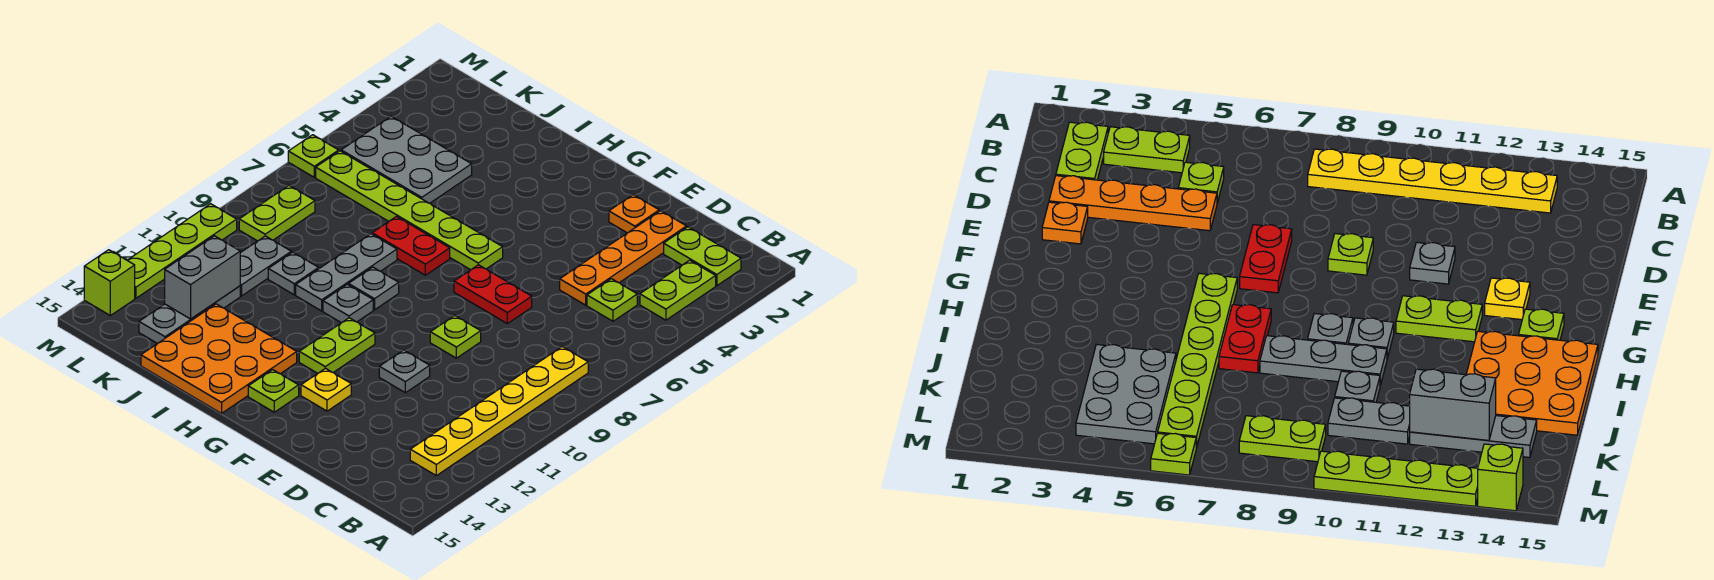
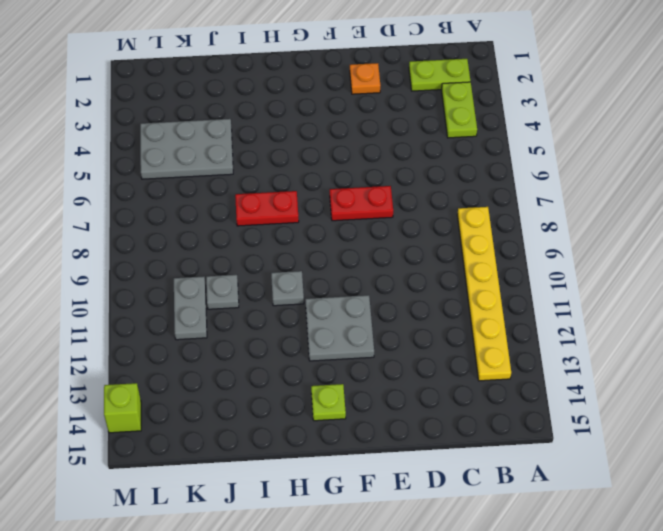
grey plate F11:G12 level 1 -> lime plate G11:G12 level 1
none -> lime plate C5 level 1
none -> orange plate D2:D5 level 1
none -> lime plate E9 level 1

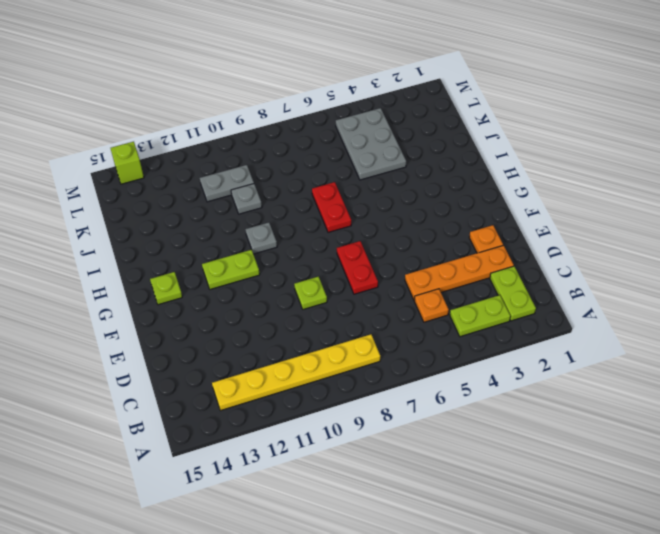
orange plate C5 level 1 -> lime plate C5 level 1
none -> grey plate E11 level 1
none -> yellow plate F13 level 1
none -> lime plate G6:L6 level 1

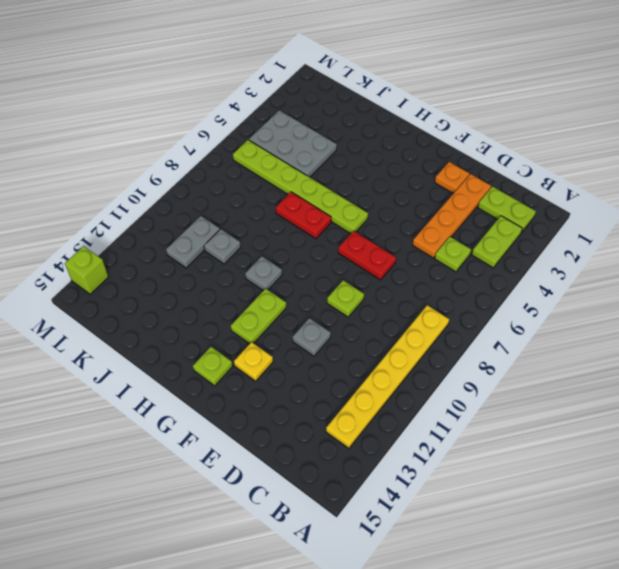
none -> grey plate H9 level 1
none -> orange plate H13:J15 level 1
none -> grey plate I8:I10 level 1

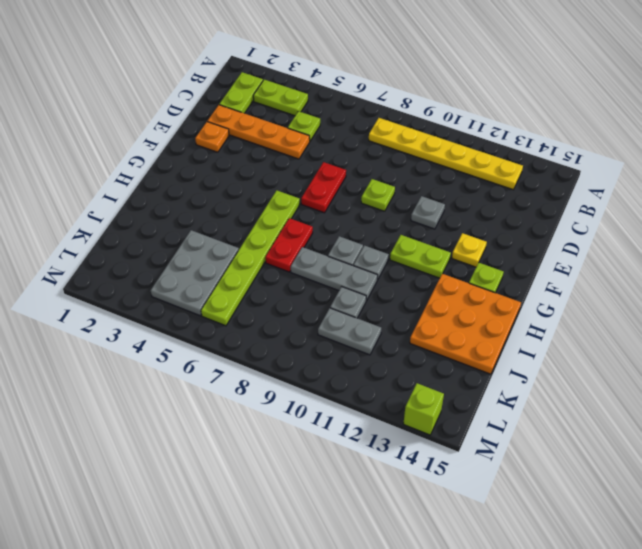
none -> grey plate K12:K14 level 1
none -> lime plate L8:L9 level 1
none -> lime plate M6 level 1

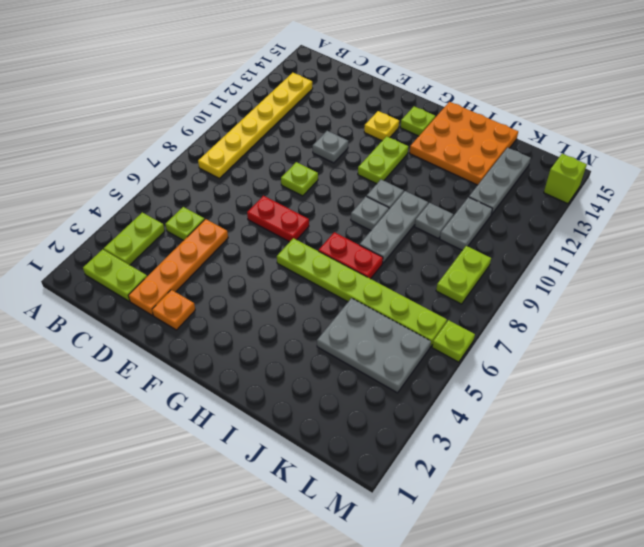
none -> lime plate M10:M13 level 1
none -> grey brick K12:K13 level 2

